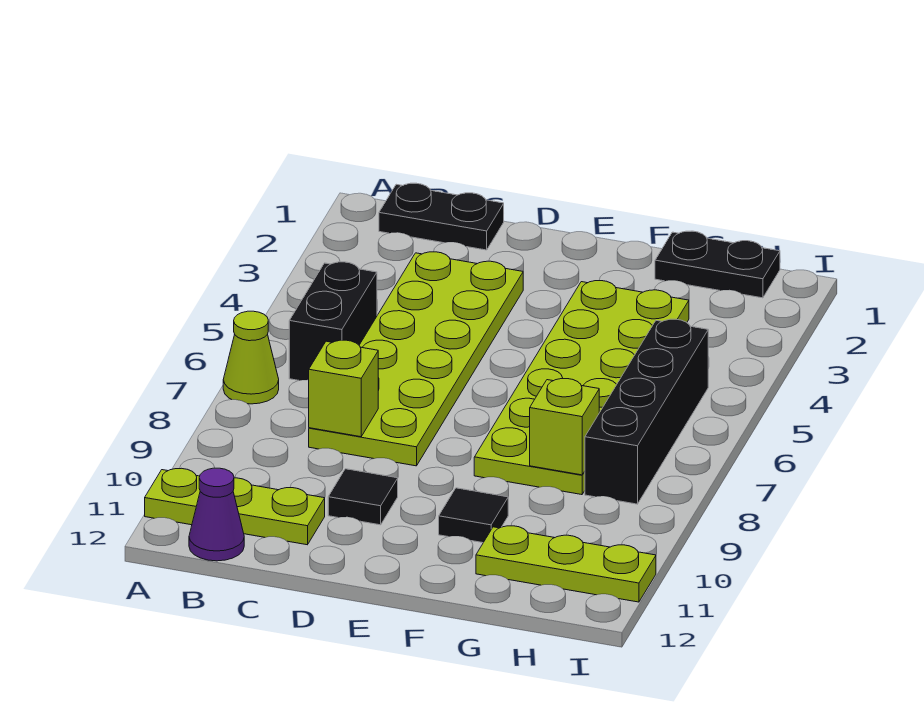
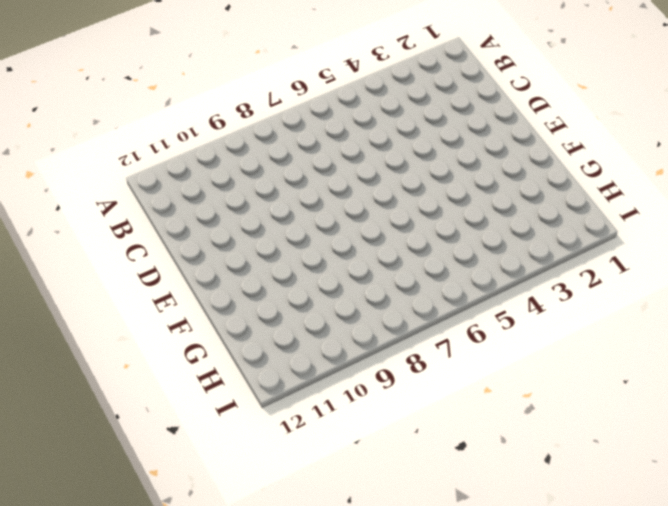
none -> lime cone A7 level 1
none -> lime plate A11:C11 level 1
none -> black plate B1:C1 level 1

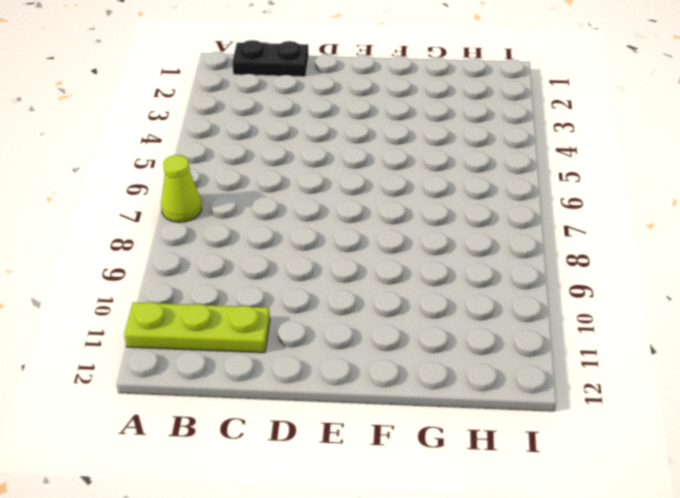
none -> black brick B5:B6 level 1
none -> purple cone B12 level 1
none -> lime plate C3:D8 level 1

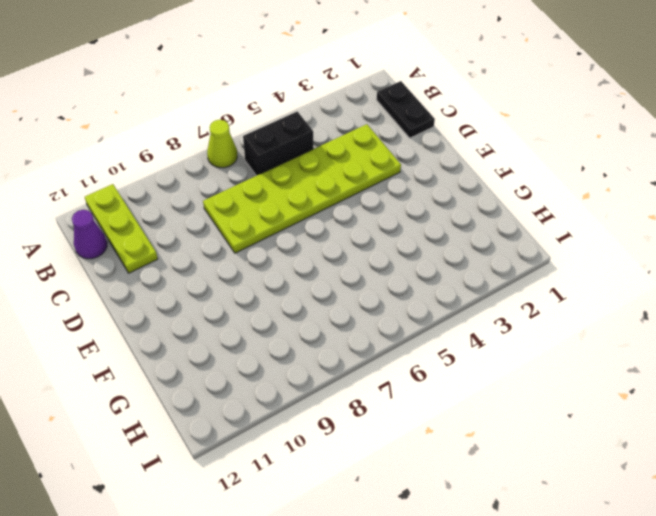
none -> black tile D10 level 1
none -> lime plate F3:G8 level 1
none -> black tile F10 level 1

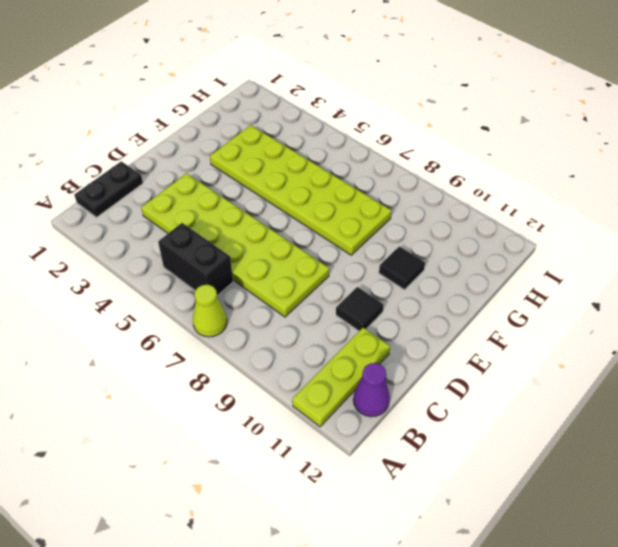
none -> black plate G1:H1 level 1
none -> lime plate G11:I11 level 1
none -> black brick H5:H8 level 1

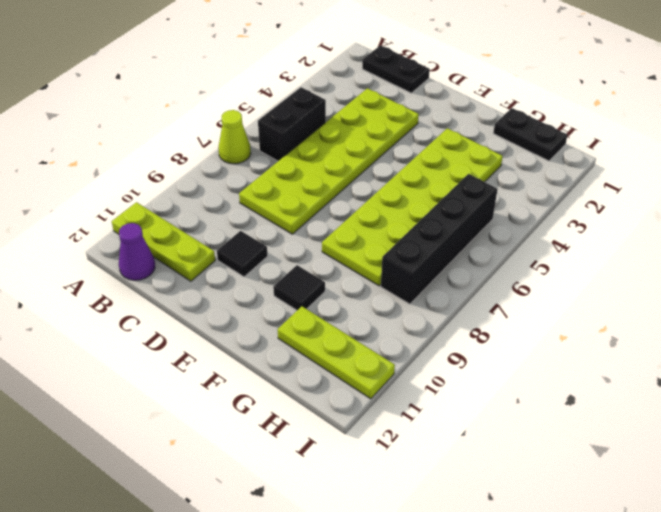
none -> lime brick C8 level 2
none -> lime brick G8 level 2

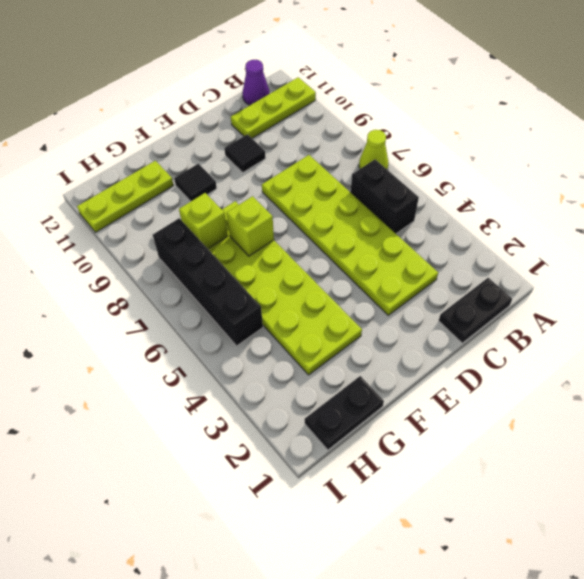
lime brick F7 level 2 -> lime brick C8 level 2

